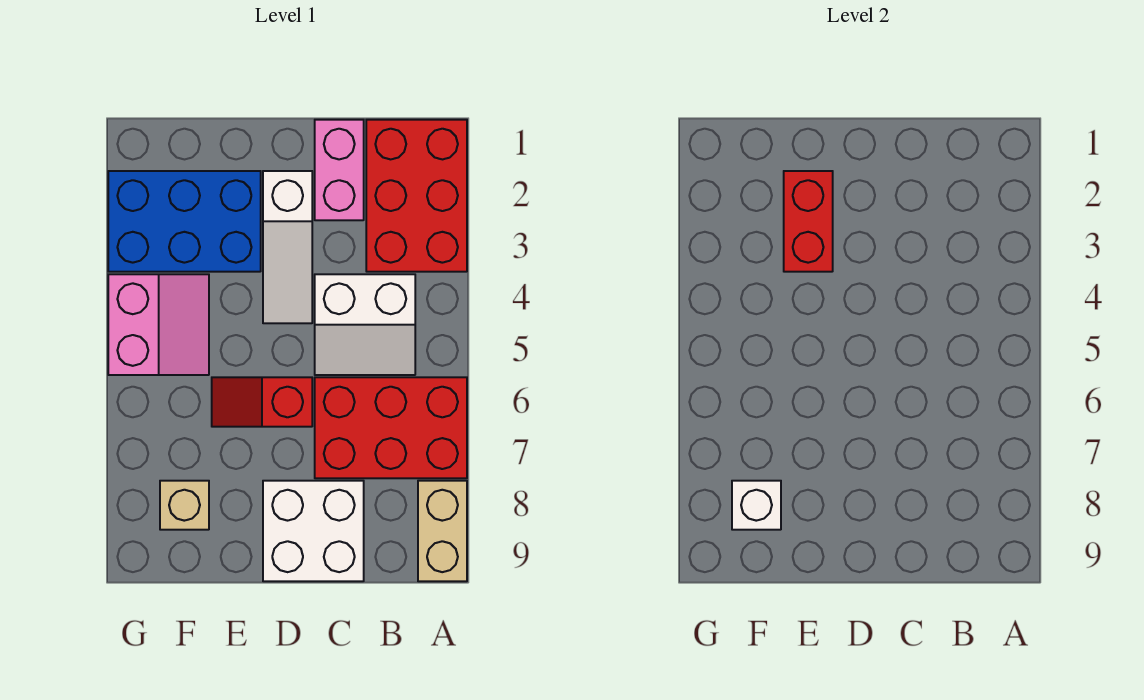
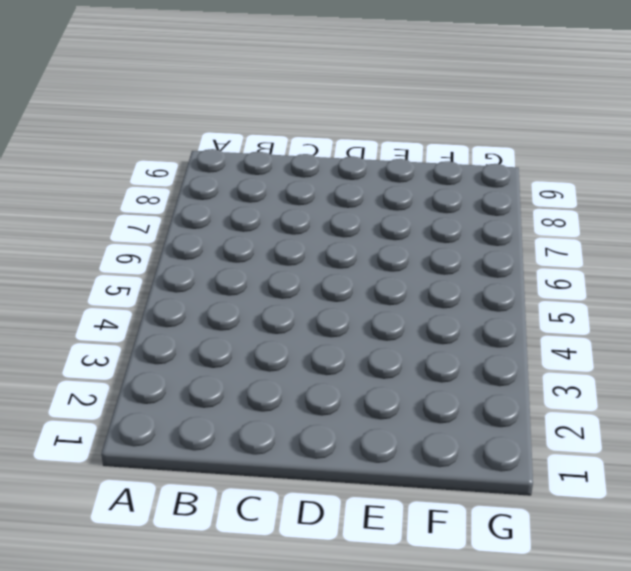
none -> red brick A1:B3 level 1
none -> red brick A6:C7 level 1
none -> tan brick A8:A9 level 1

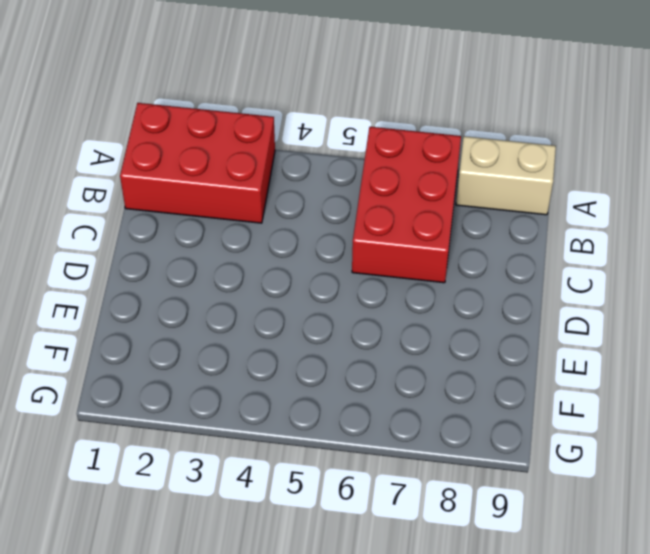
none -> white slope B4:C5 level 1 top 4
none -> pink brick C1:C2 level 1
none -> white brick C8:D9 level 1

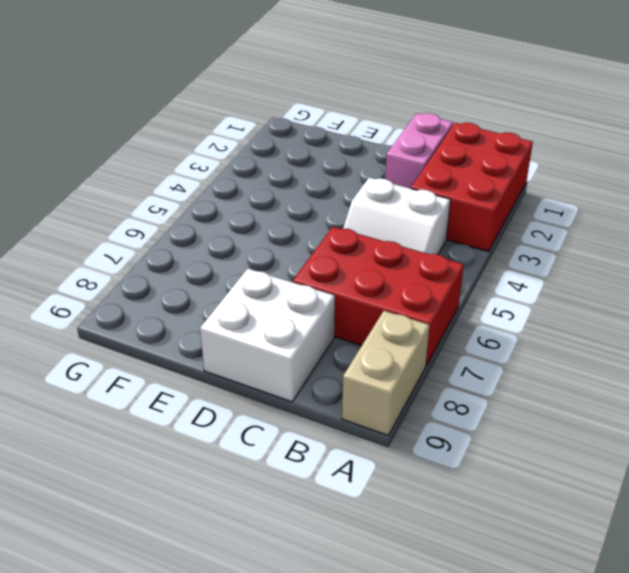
none -> white slope D2:D4 level 1 top 2
none -> red slope D6:E6 level 1 top D
none -> blue brick E2:G3 level 1

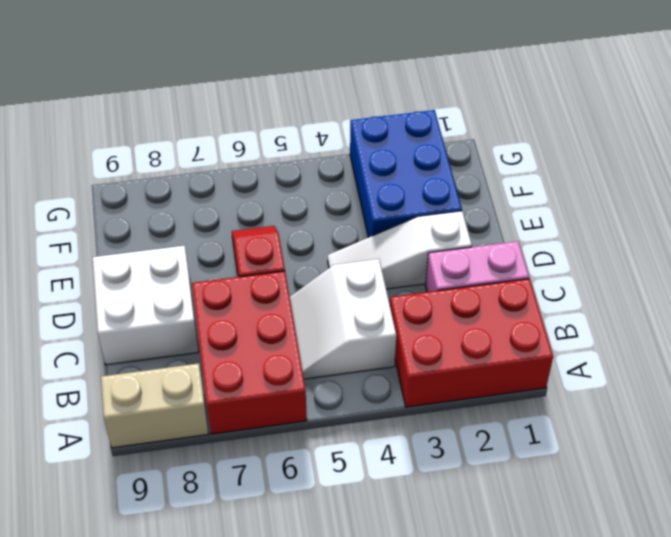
none -> pink slope F4:G5 level 1 top G
none -> tan brick F8 level 1
none -> red brick E2:E3 level 2

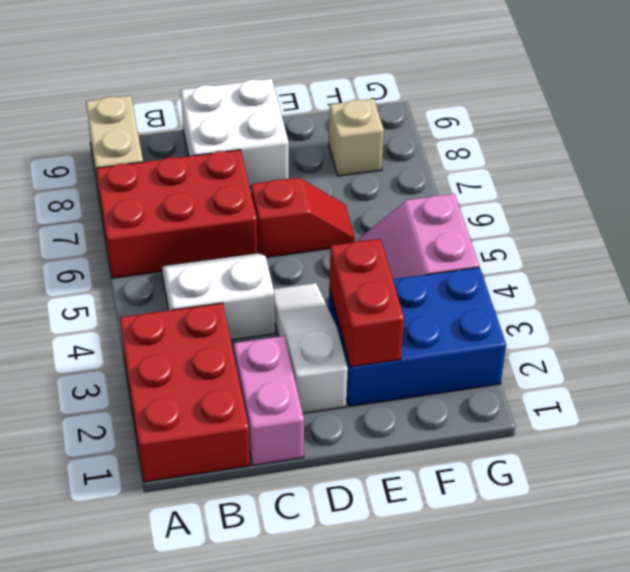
none -> white brick F8 level 2

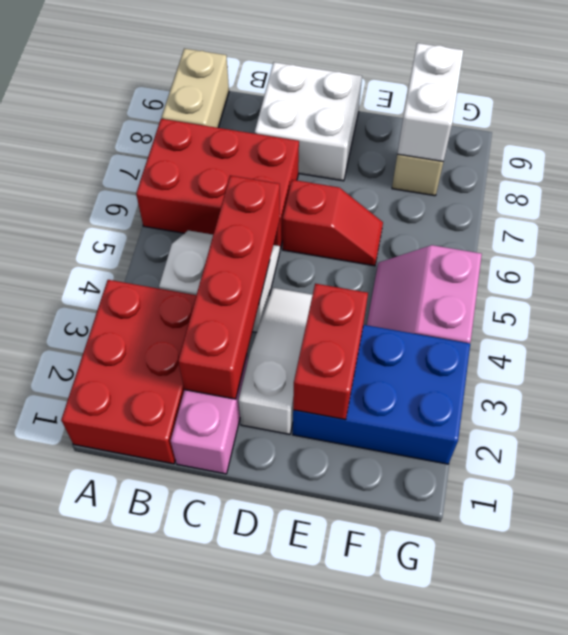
red brick C2:C5 level 2 -> none
white brick F8:F9 level 2 -> white brick F8 level 2

